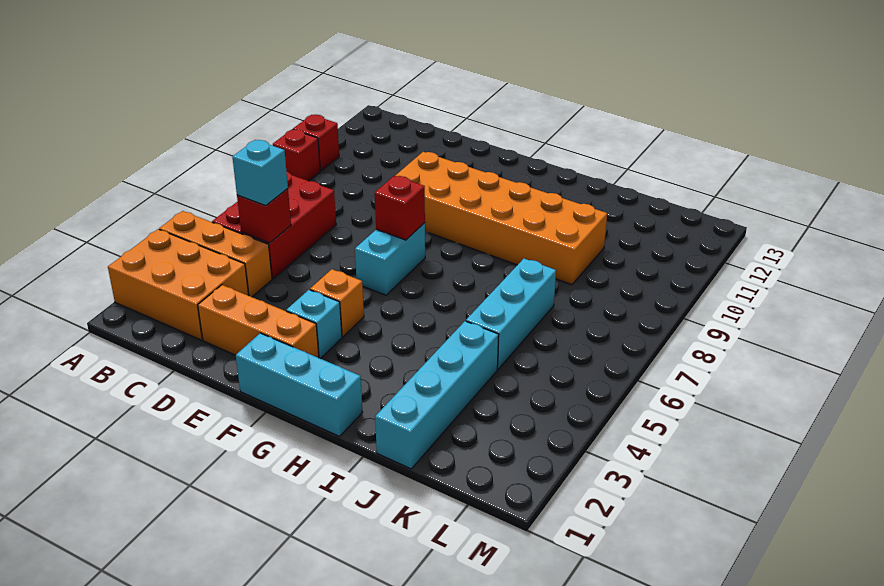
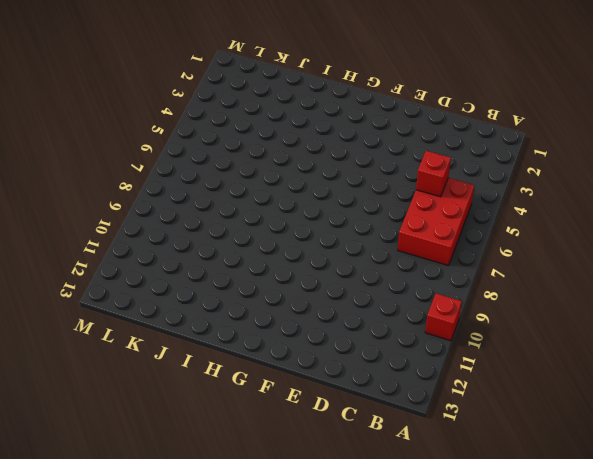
none -> orange brick A2:C3 level 1
none -> orange brick A4:C4 level 1
none -> red brick A9 level 1

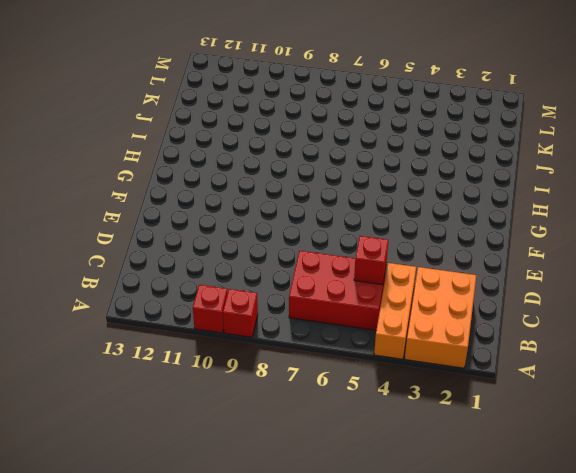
none -> orange brick D2:F2 level 1
none -> orange brick E9:J10 level 1
none -> cyan brick F1:H1 level 1

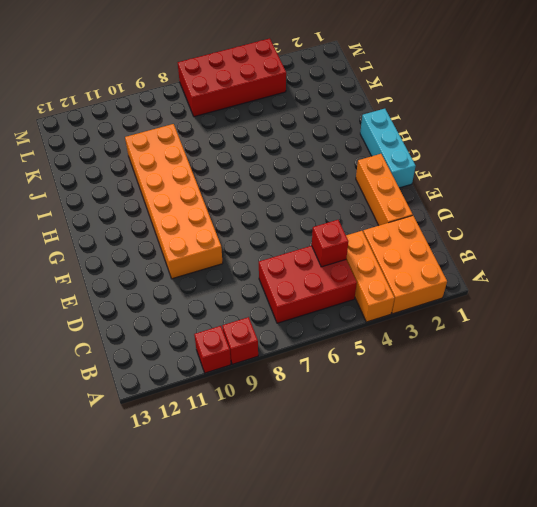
red brick L4:M7 level 1 -> none
none -> cyan brick F3 level 1
none -> orange brick F4 level 1
none -> cyan brick F6:F7 level 1

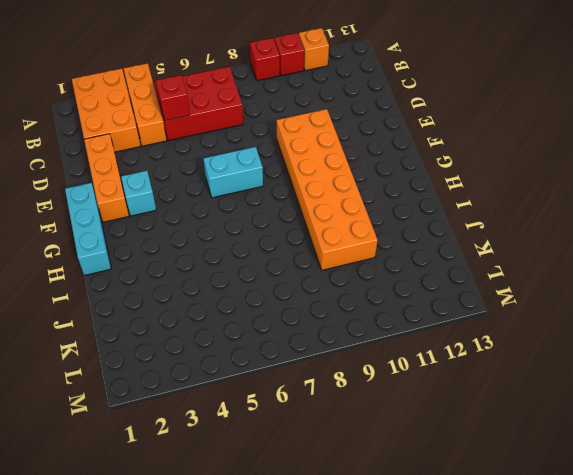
orange brick A11 level 1 -> orange brick F4 level 1
none -> cyan brick J1:J4 level 1
none -> cyan brick J5:J7 level 1
none -> red brick F7 level 2

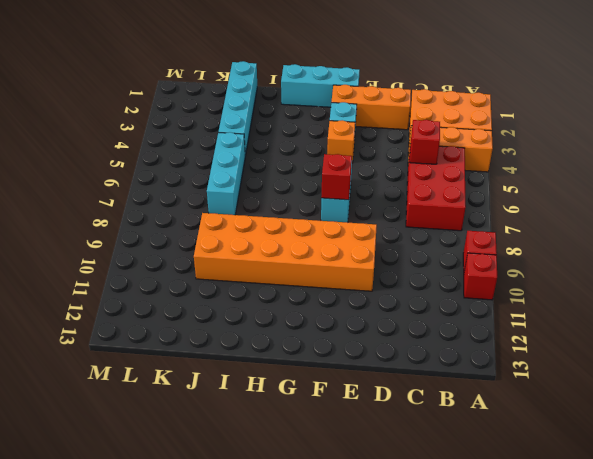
none -> cyan brick C5 level 3

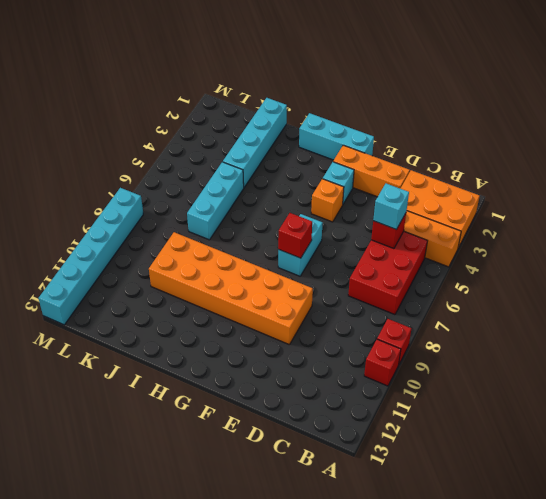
cyan brick M8:M13 level 1 -> none

